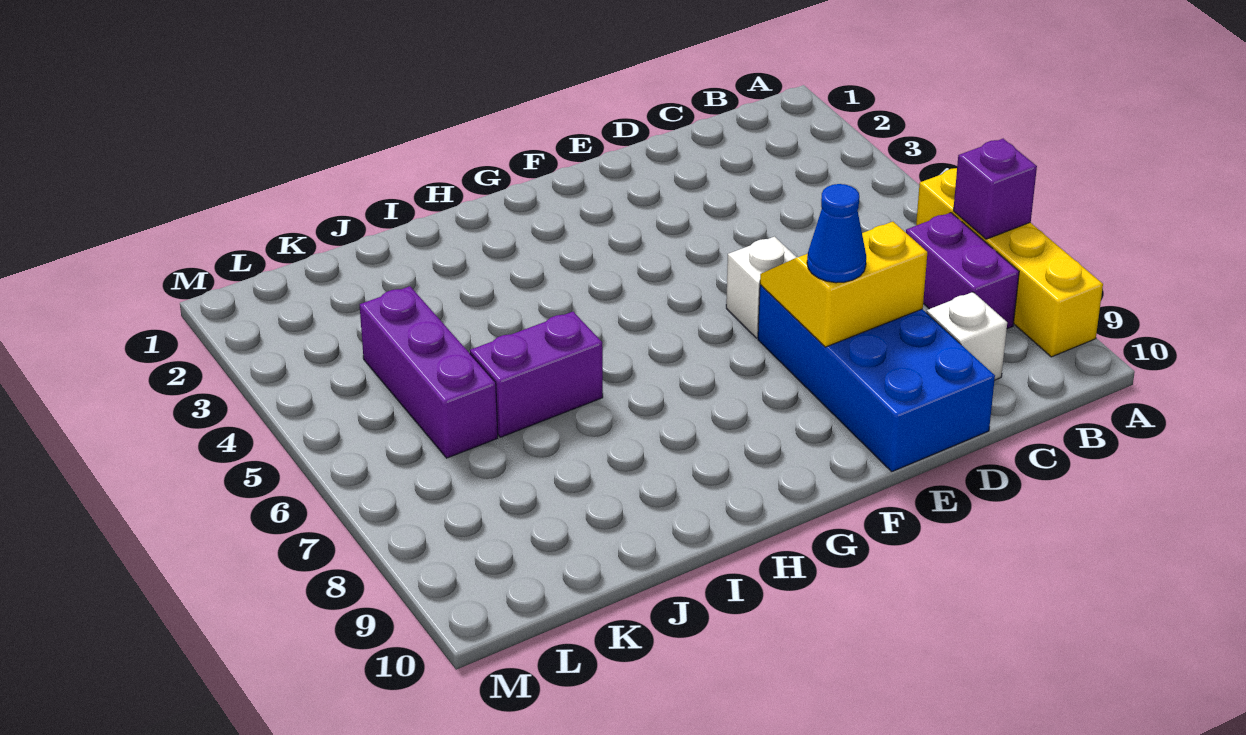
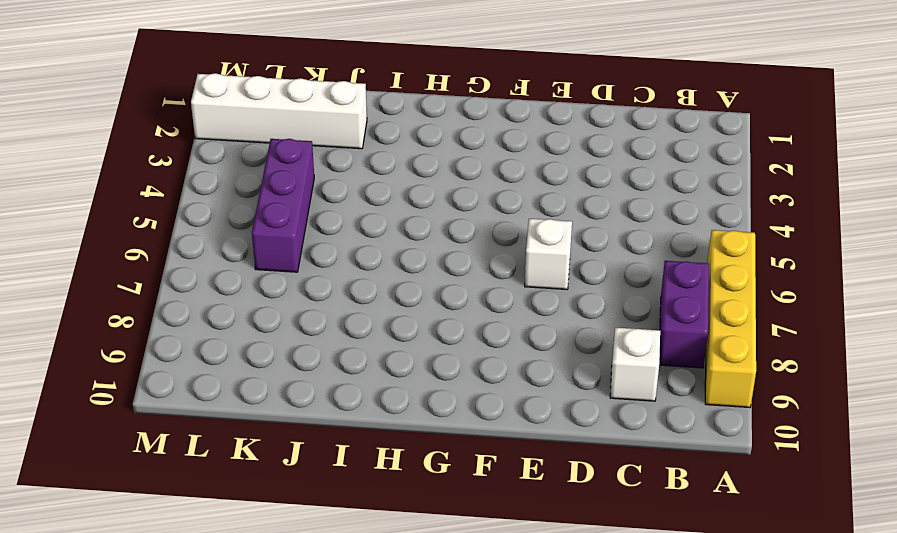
white brick J2:M2 level 1 -> none
none -> blue brick D7:E10 level 1
none -> purple brick I6:J6 level 1

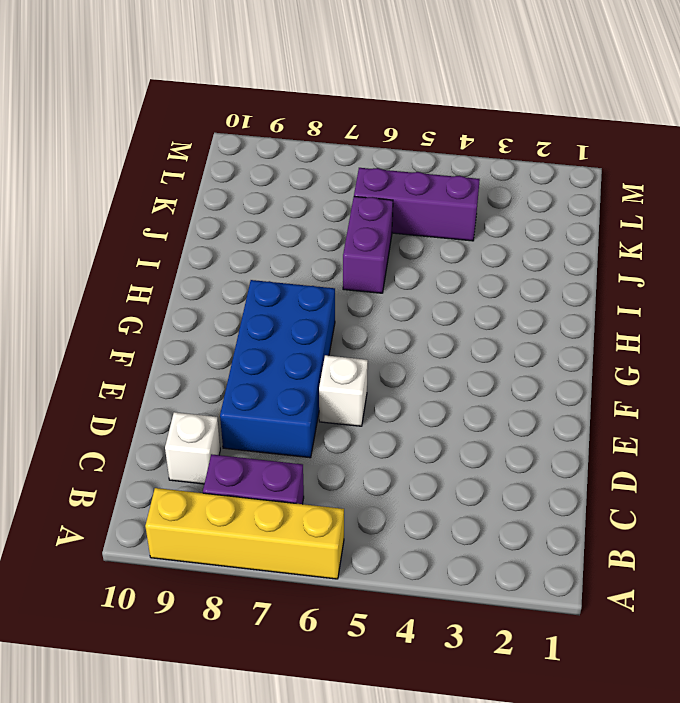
blue brick D7:G8 level 1 -> blue brick D7:E10 level 1
none -> purple brick A7 level 2
none -> yellow slope D7:E8 level 2 top 8

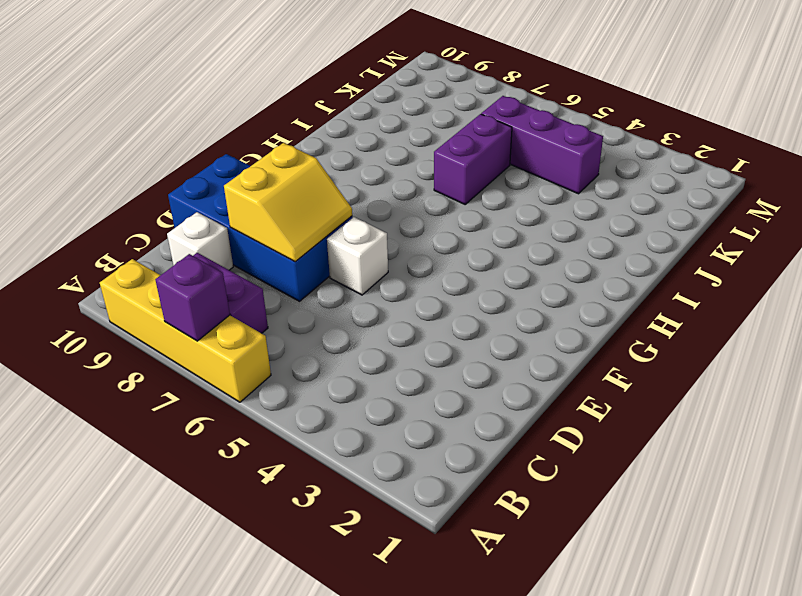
none -> blue cone E8 level 3

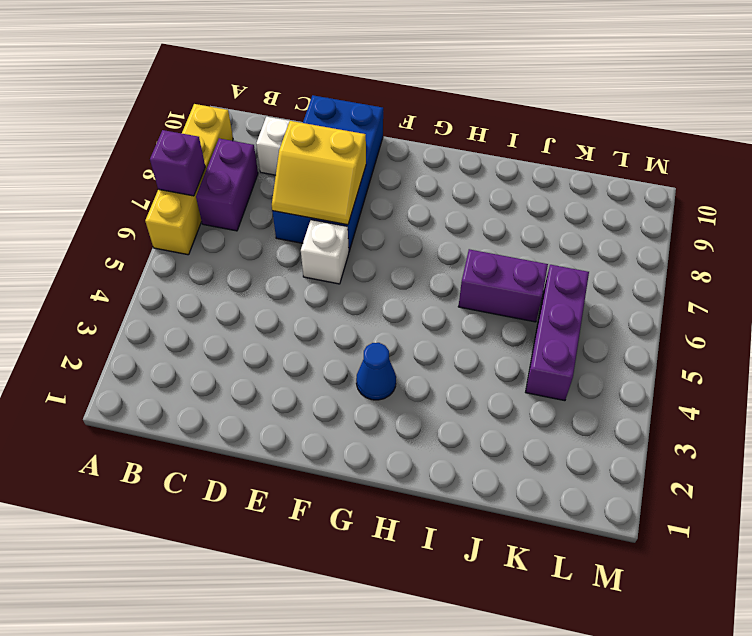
blue cone G3 level 1 -> blue cone E8 level 3

